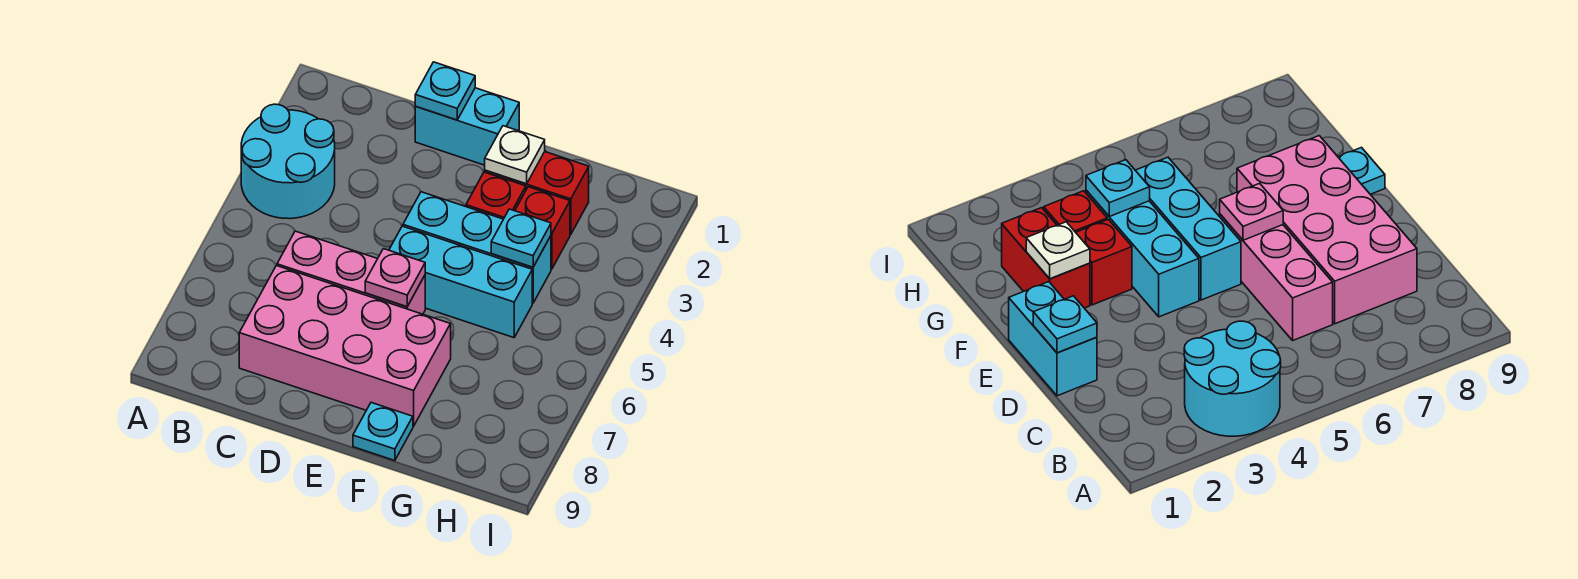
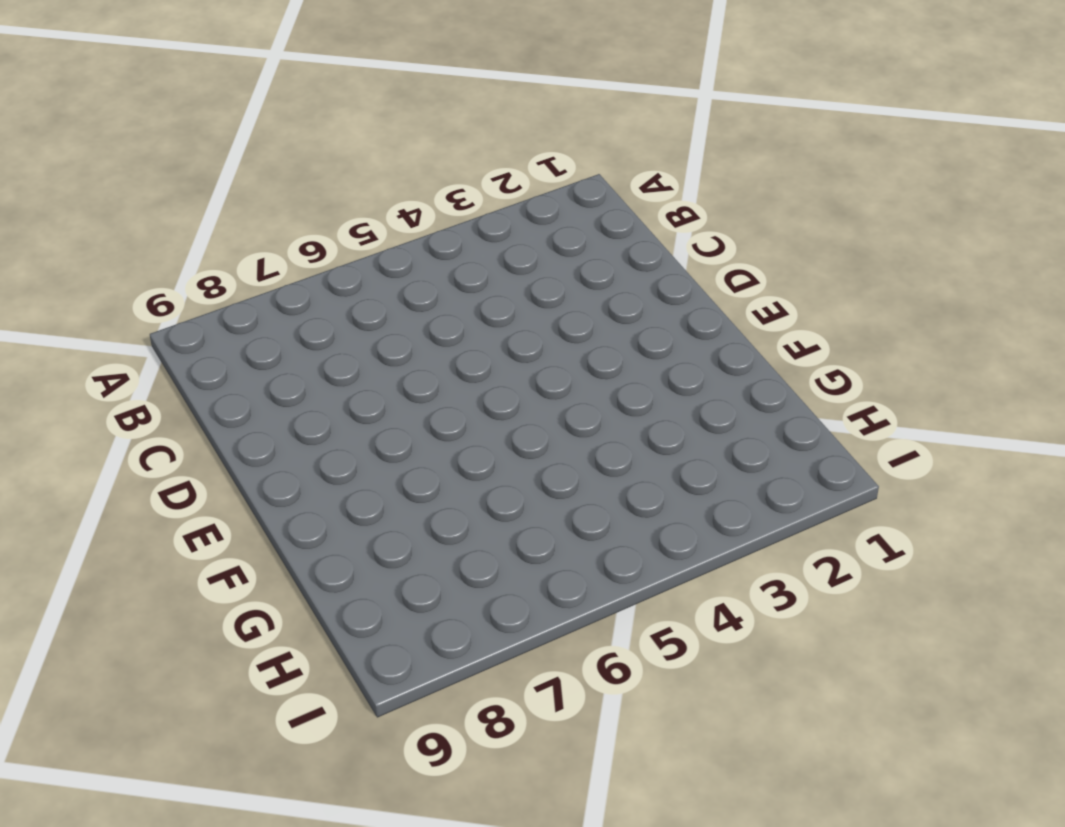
none -> cyan round brick A3:B4 level 1
none -> pink brick C6:E6 level 1
none -> pink brick C7:F8 level 1

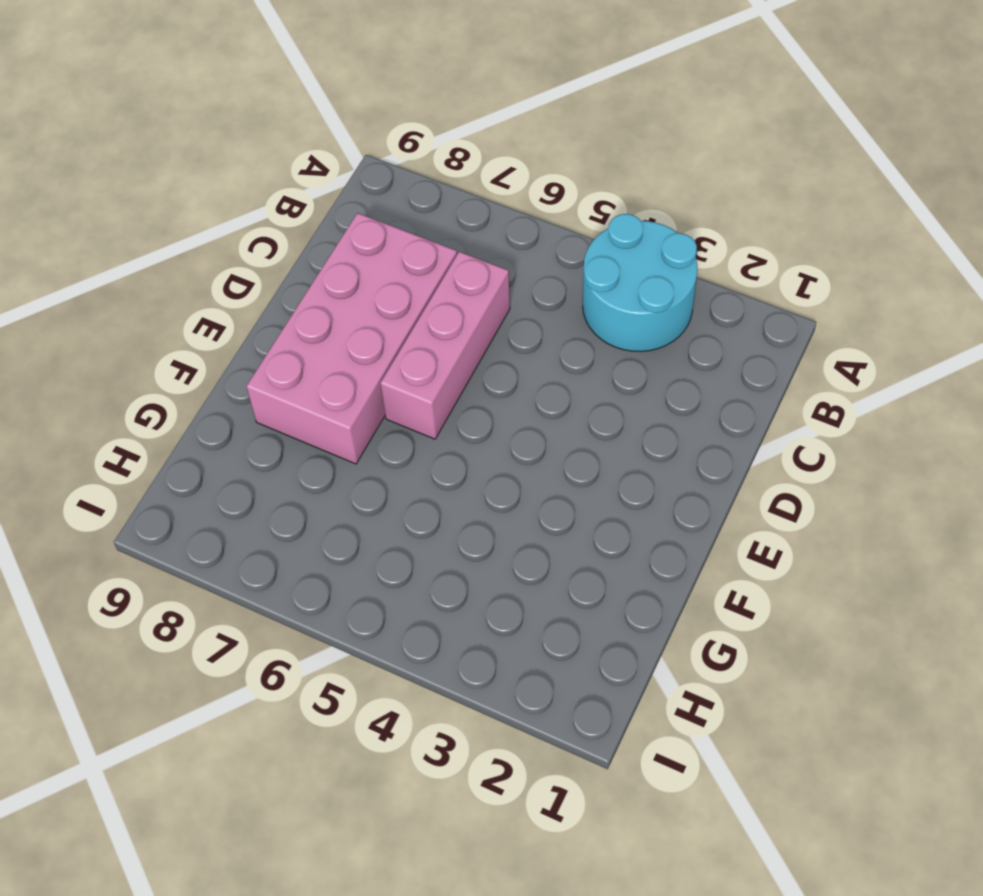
none -> cyan brick D1:E1 level 1
none -> cyan brick E4:G4 level 1
none -> cyan brick E5:G5 level 1

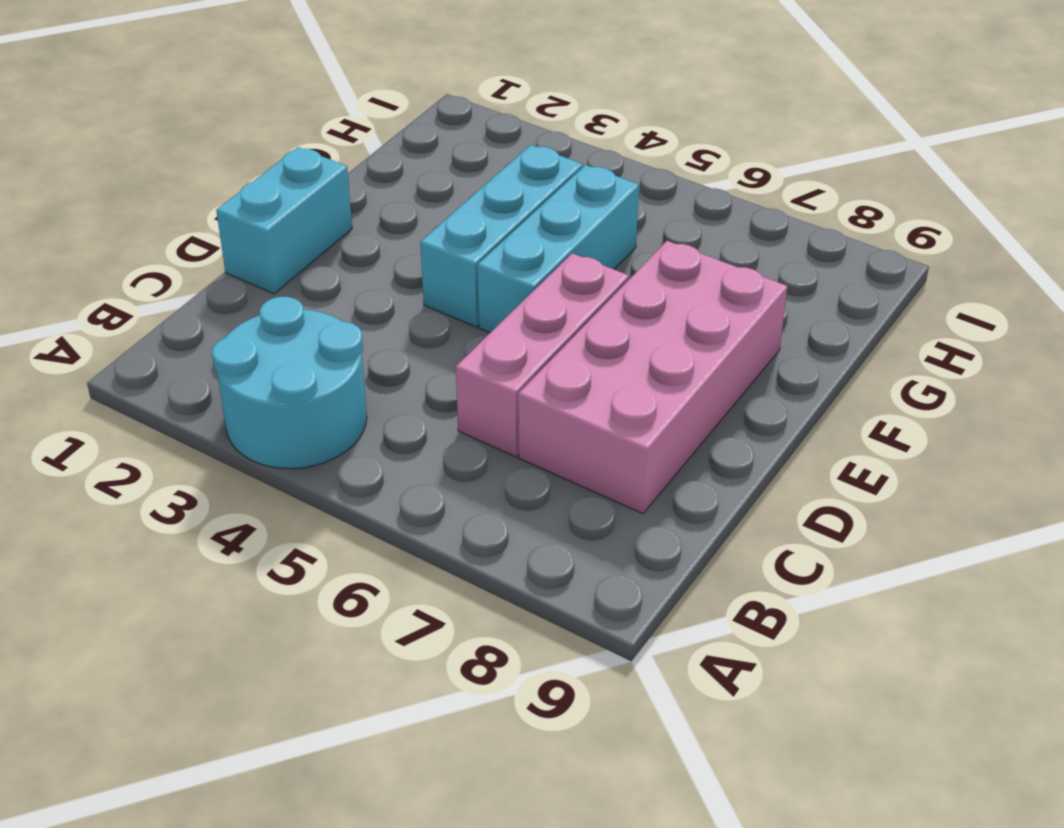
none -> red brick F2:G2 level 1
none -> red brick F3 level 1
none -> cyan plate F9 level 1

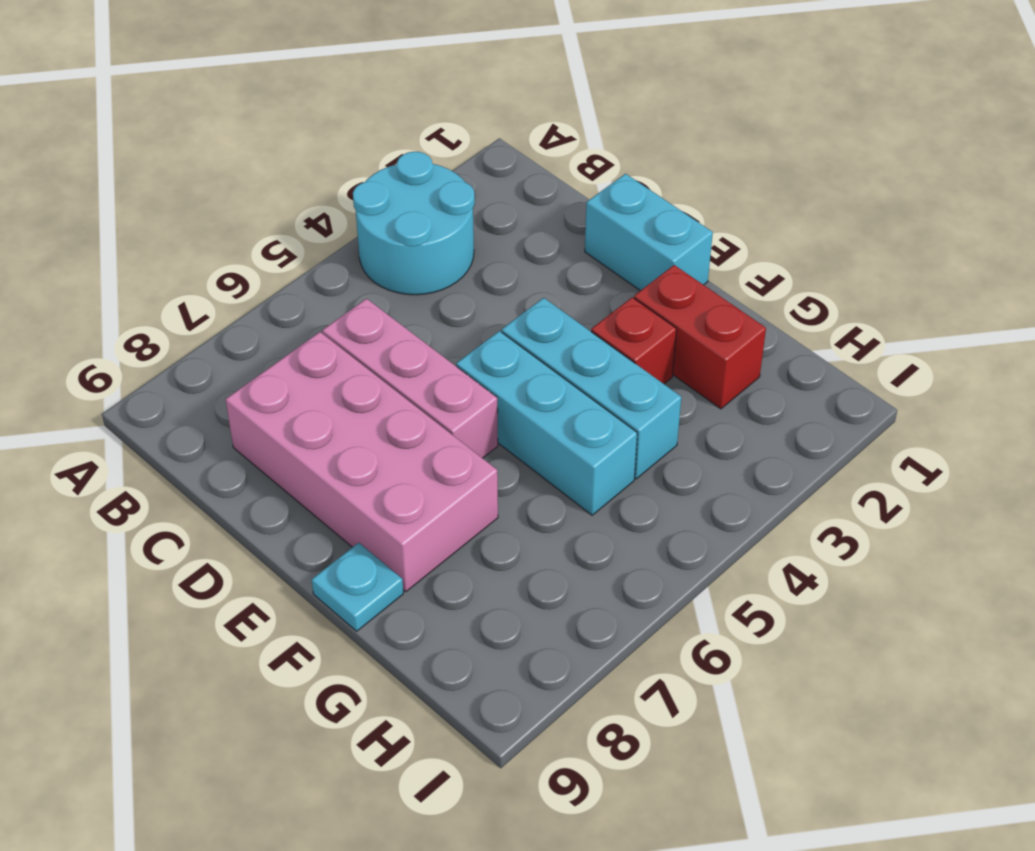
none -> red brick G3 level 1
none -> cyan plate D1 level 2
none -> pink plate E6 level 2

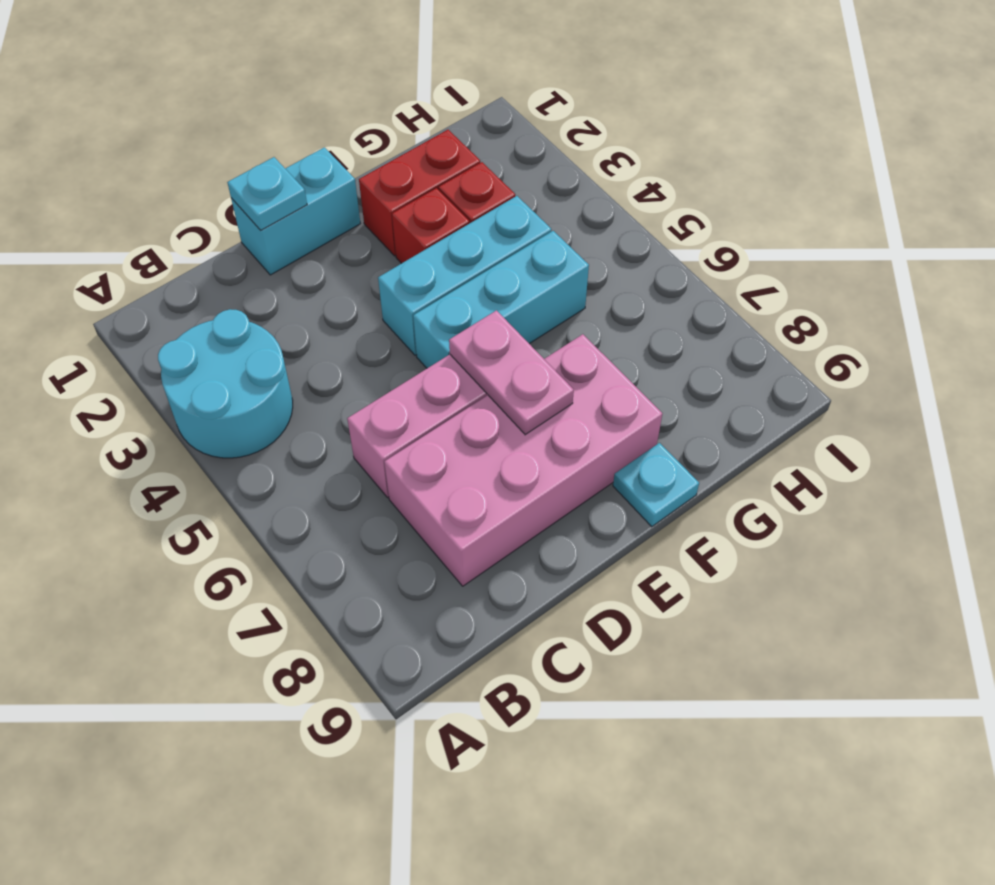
pink plate E6:E7 level 2 -> pink plate E6 level 2
none -> white plate F2 level 2
none -> cyan plate G4 level 2

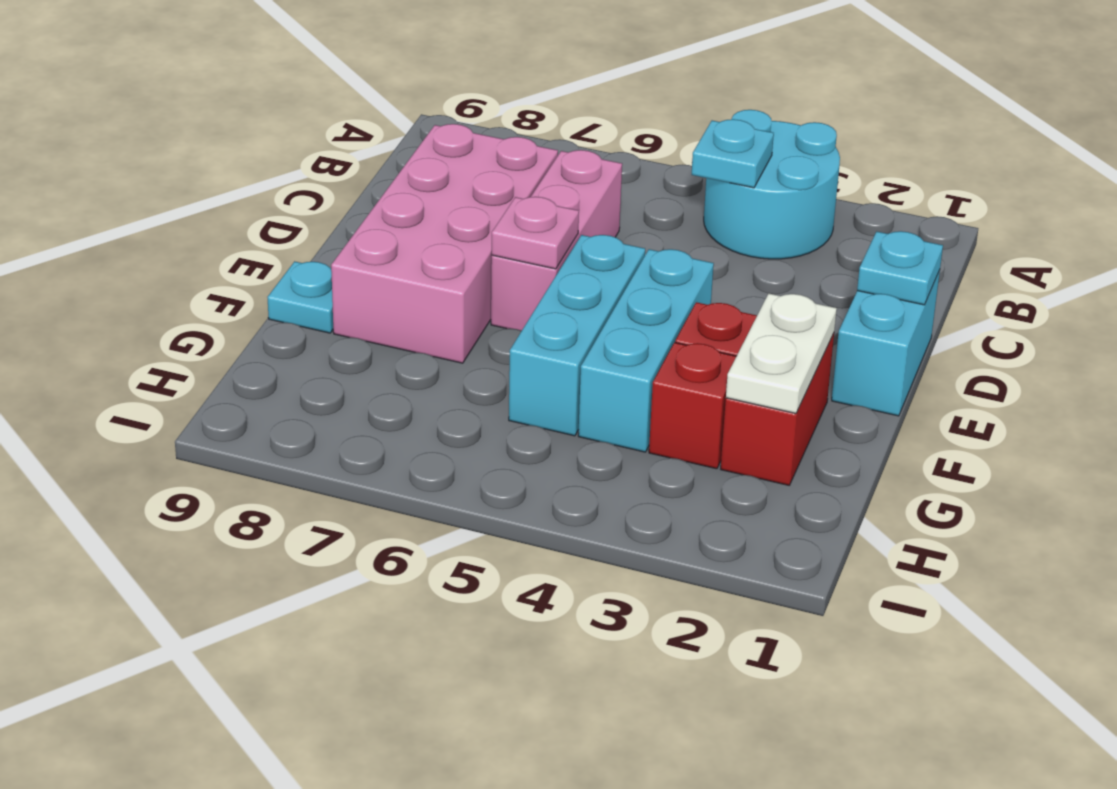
cyan plate B4 level 2 -> cyan plate G4 level 2
white plate F2:G2 level 2 -> white plate F2 level 2

